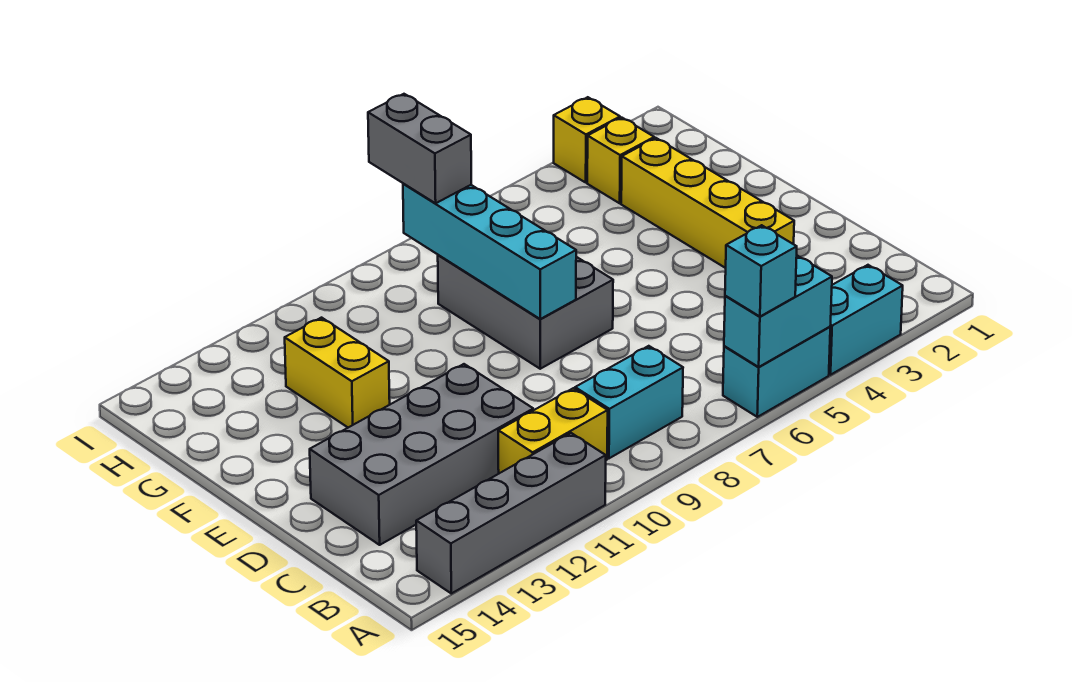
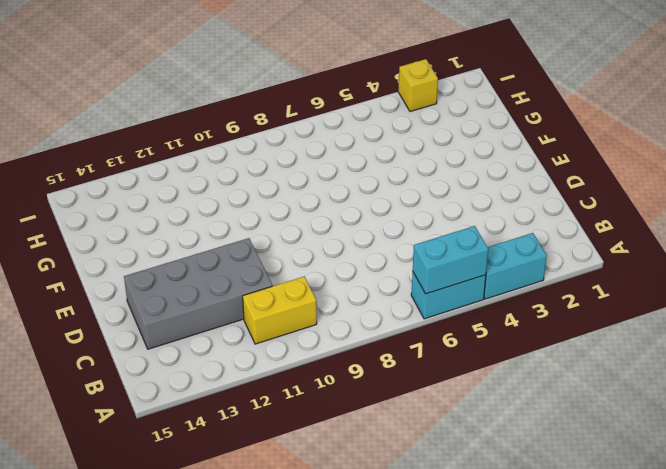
none -> grey brick A11:A14 level 1
none -> cyan brick B8:B9 level 1
none -> yellow brick D3:G3 level 1

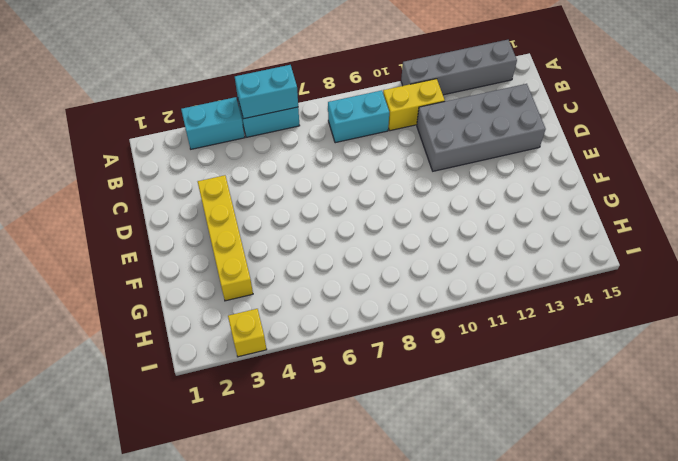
none -> grey brick E7:G8 level 1
none -> yellow brick F12:G12 level 1
none -> yellow brick H3 level 1

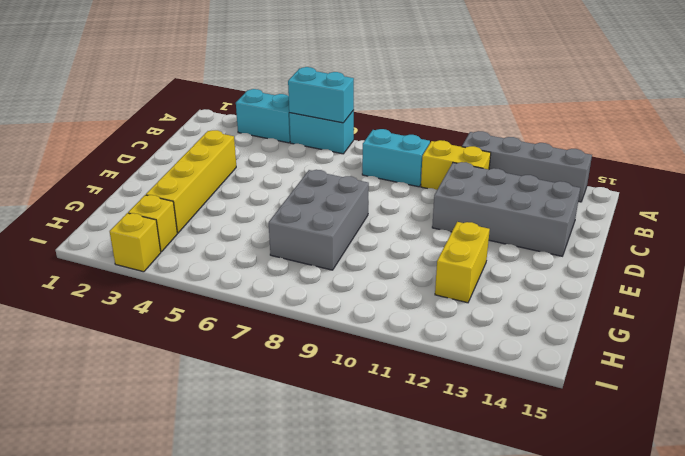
none -> cyan brick E8:H8 level 2
none -> cyan brick A6 level 3
none -> grey brick H8:I8 level 3

